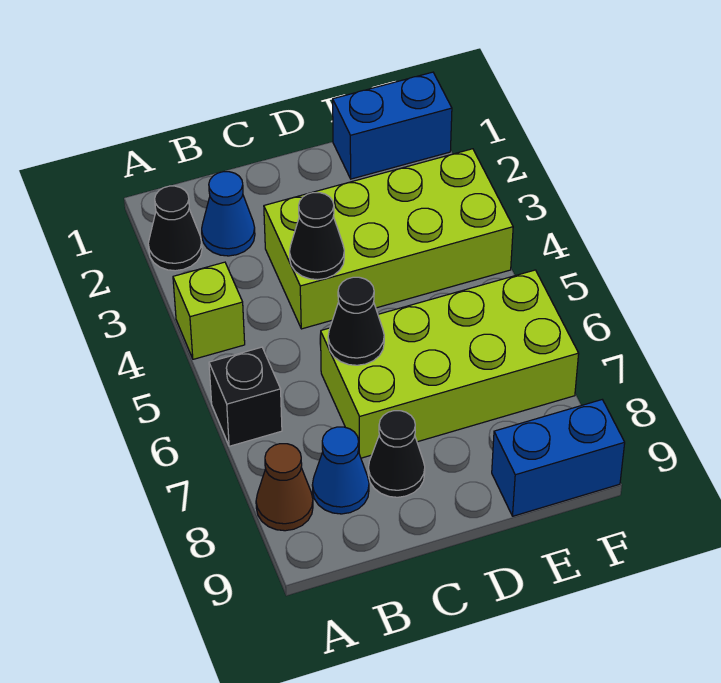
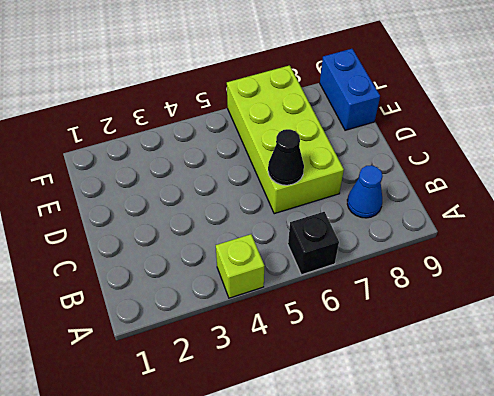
none -> black cone A2 level 1
none -> brown cone A8 level 1
none -> blue cone B2 level 1

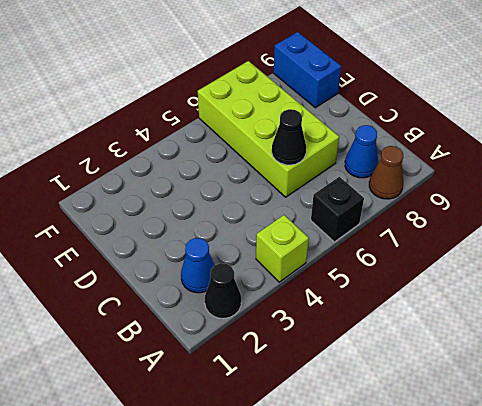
none -> lime brick C3:F4 level 1
none -> black cone C8 level 1
none -> blue brick E1:F1 level 1

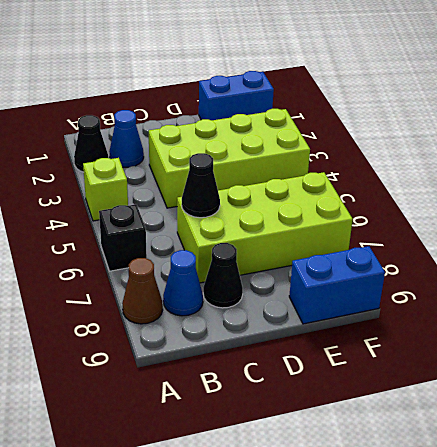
none -> black cone C4 level 2

